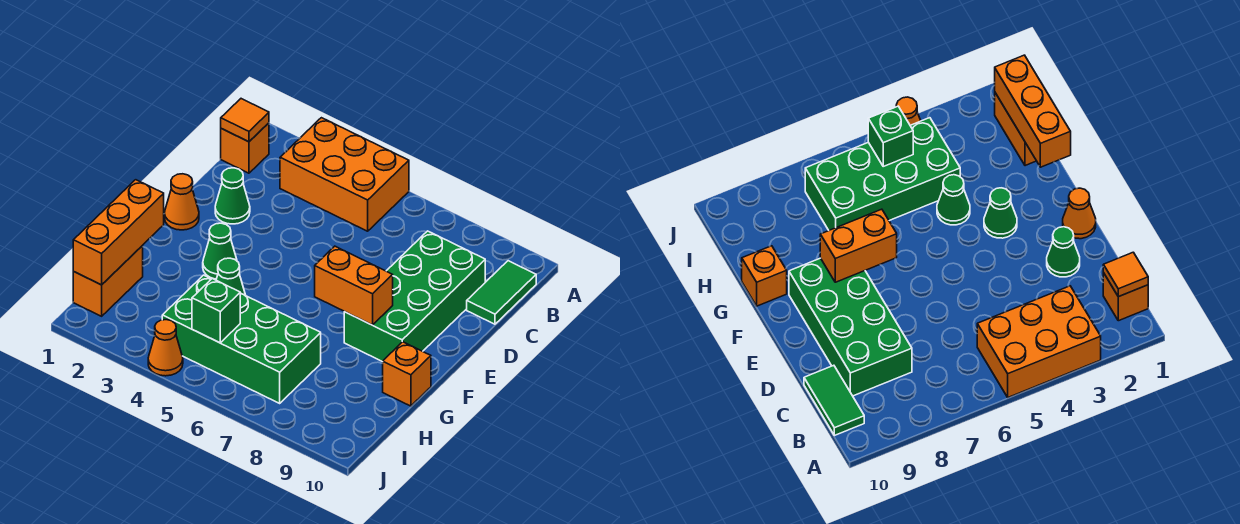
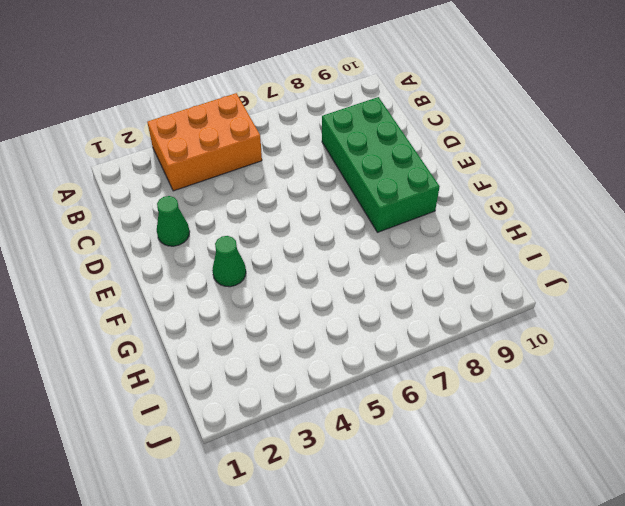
none -> orange brick B1 level 1
none -> green tile B10:C10 level 1
none -> orange cone E1 level 1

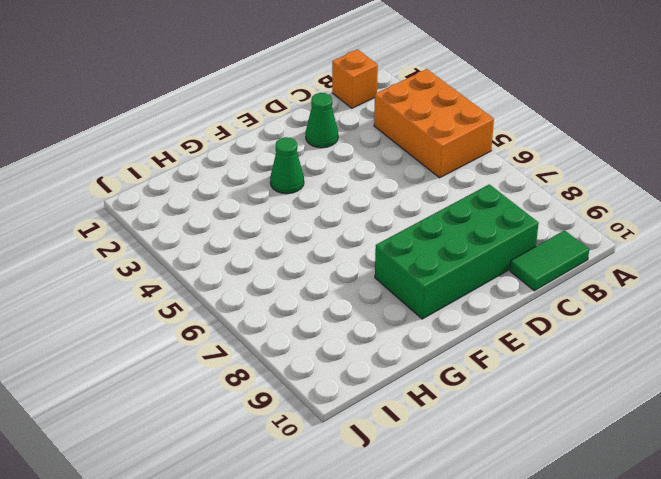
none -> orange cone E1 level 1
none -> green cone G4 level 1
none -> orange brick G10 level 1

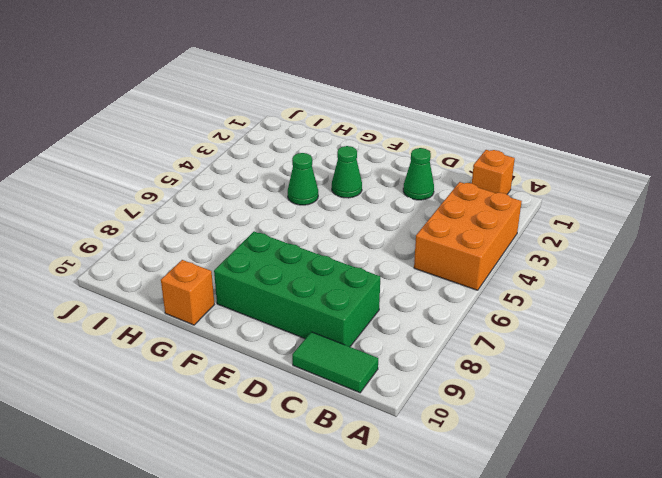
none -> orange cone E1 level 1
none -> orange brick H1:I1 level 1
none -> green brick H4:I7 level 1

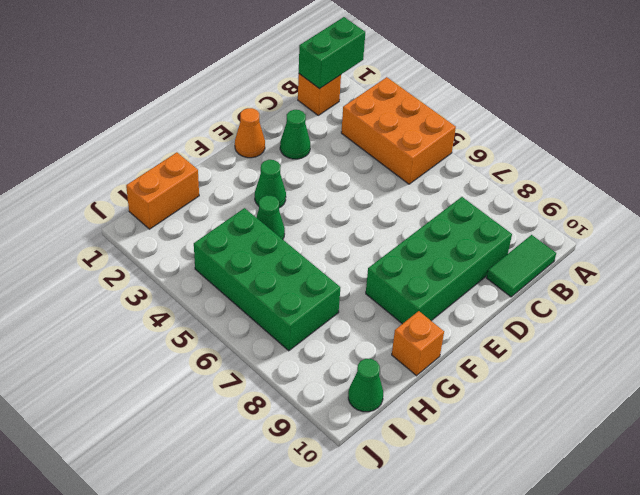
green brick A1:B1 level 2 -> orange tile B1 level 2
green cone I10 level 1 -> none
none -> orange cone J4 level 1
none -> orange brick F7:F8 level 2
none -> orange brick G1:I1 level 2

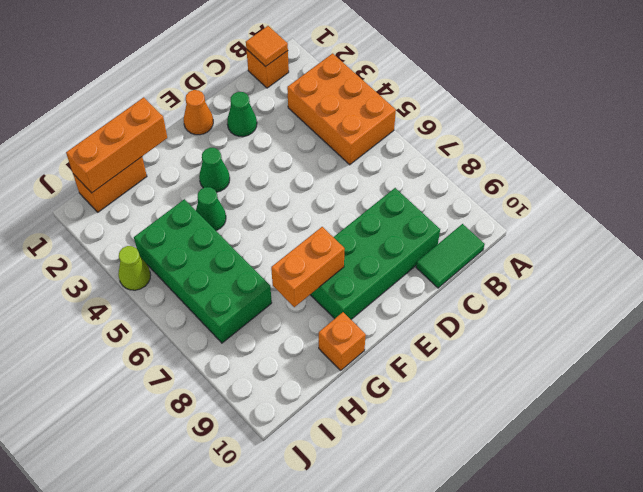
orange brick F8:G8 level 2 -> orange brick F7:F8 level 2
lime cone J4 level 1 -> orange cone J4 level 1
none -> green brick I5 level 2

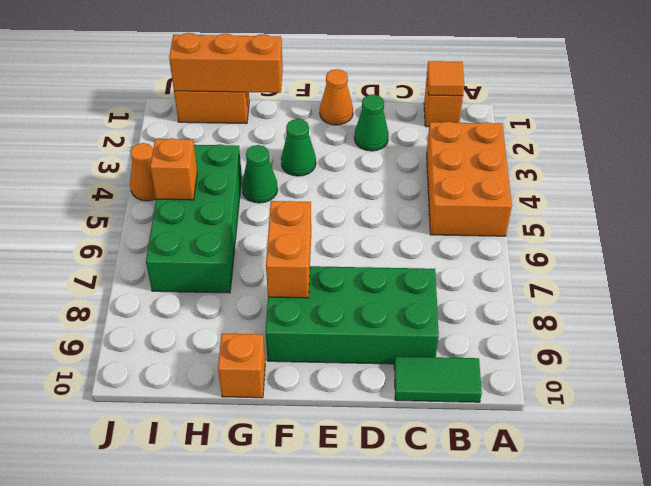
orange brick I5 level 2 -> green brick I5 level 2

